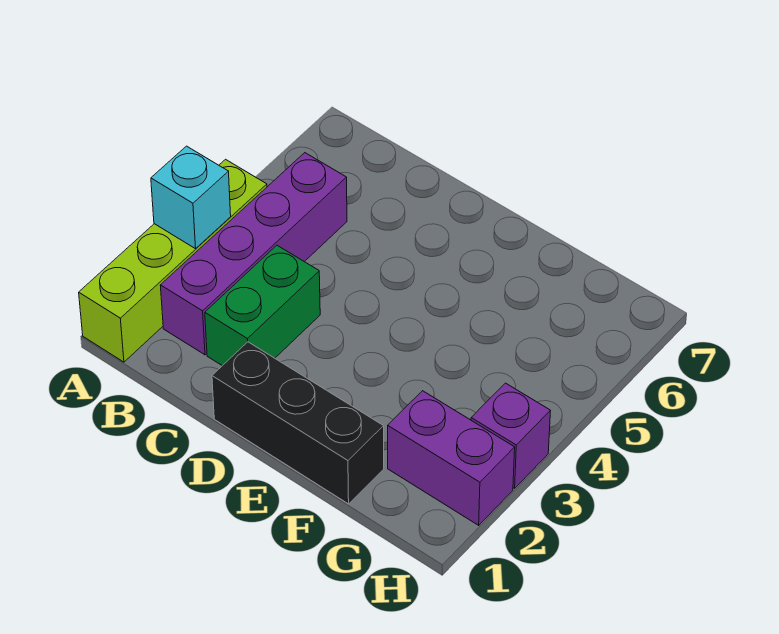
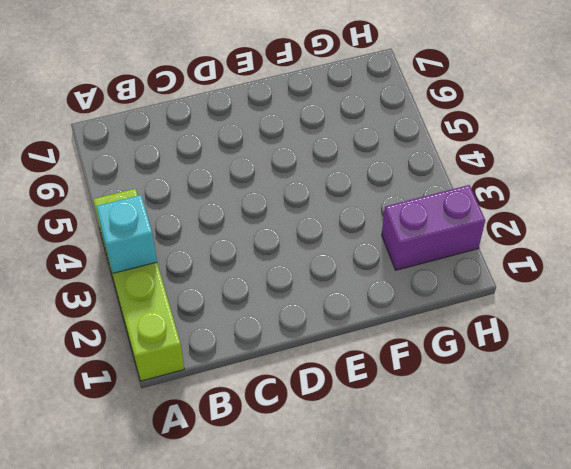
none -> purple brick B2:B5 level 1
none -> green brick C2:C3 level 1

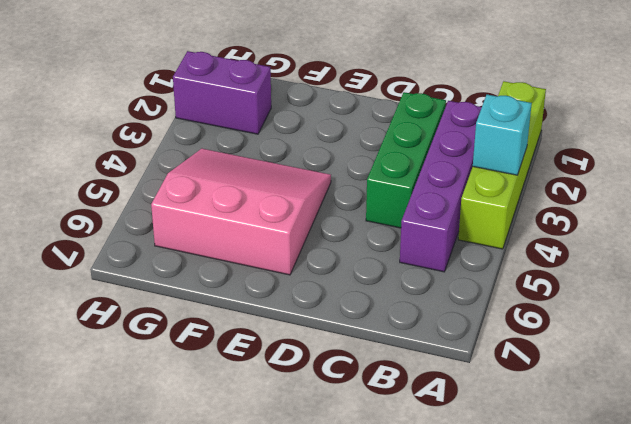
green brick C2:C4 level 1 -> green brick C2:C3 level 1
pink slope E4:G6 level 1 top 6 -> none
none -> black brick D1:F1 level 1
none -> purple brick H3 level 1

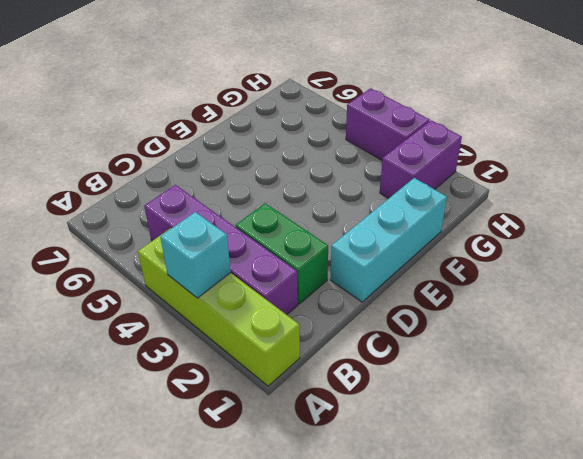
cyan brick D1:F1 level 1 -> black brick D1:F1 level 1
purple brick H3:H4 level 1 -> purple brick H3 level 1

